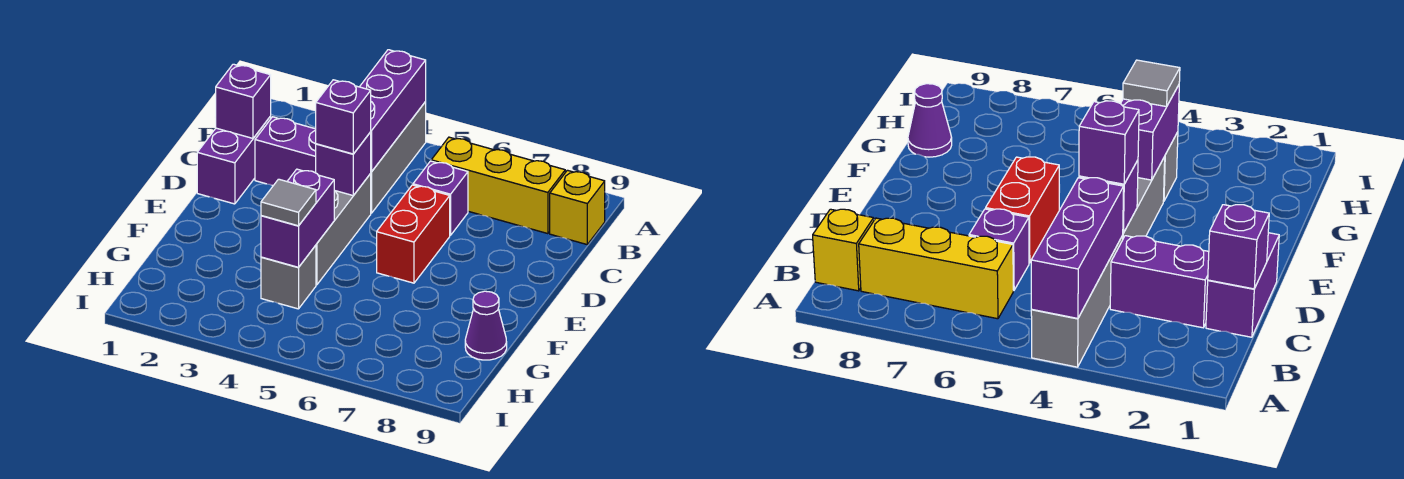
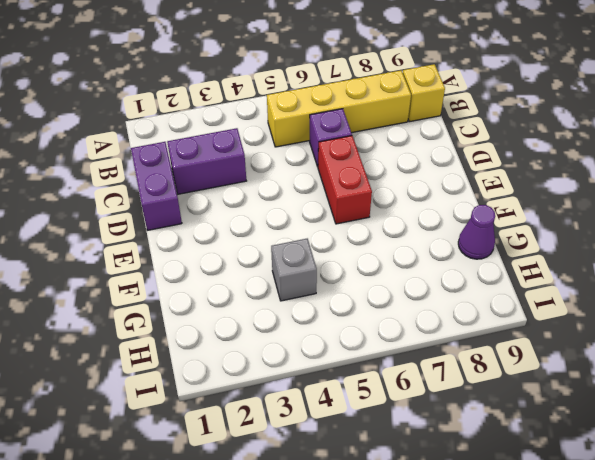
yellow brick B5:B8 level 1 -> yellow brick B6:B8 level 1
none -> grey brick A4:C4 level 1
none -> grey brick D4:F4 level 1
none -> purple brick A4:C4 level 2

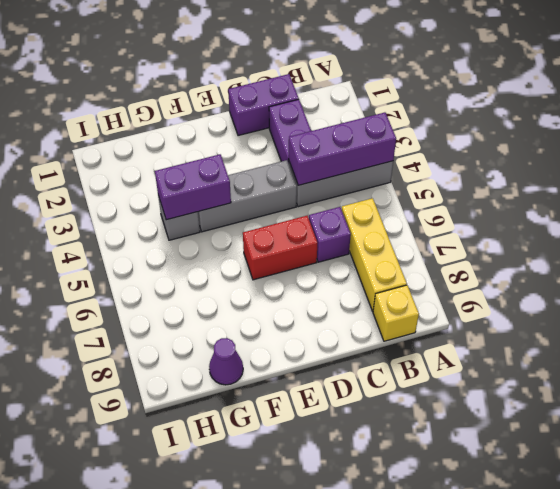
none -> purple brick C1 level 2
none -> purple brick D4 level 2
none -> purple brick D4 level 3

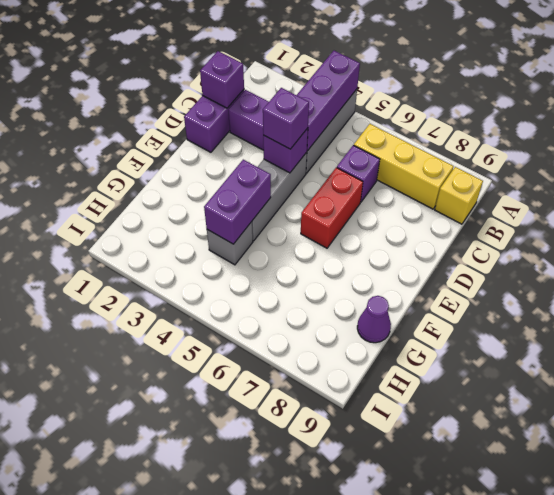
none -> grey tile G4 level 3

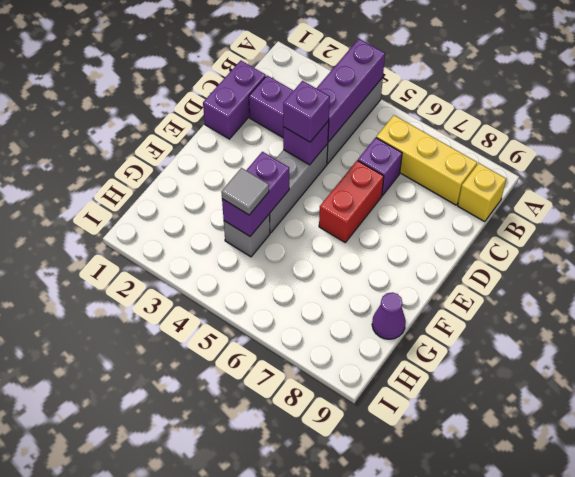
none -> purple brick C1 level 2

